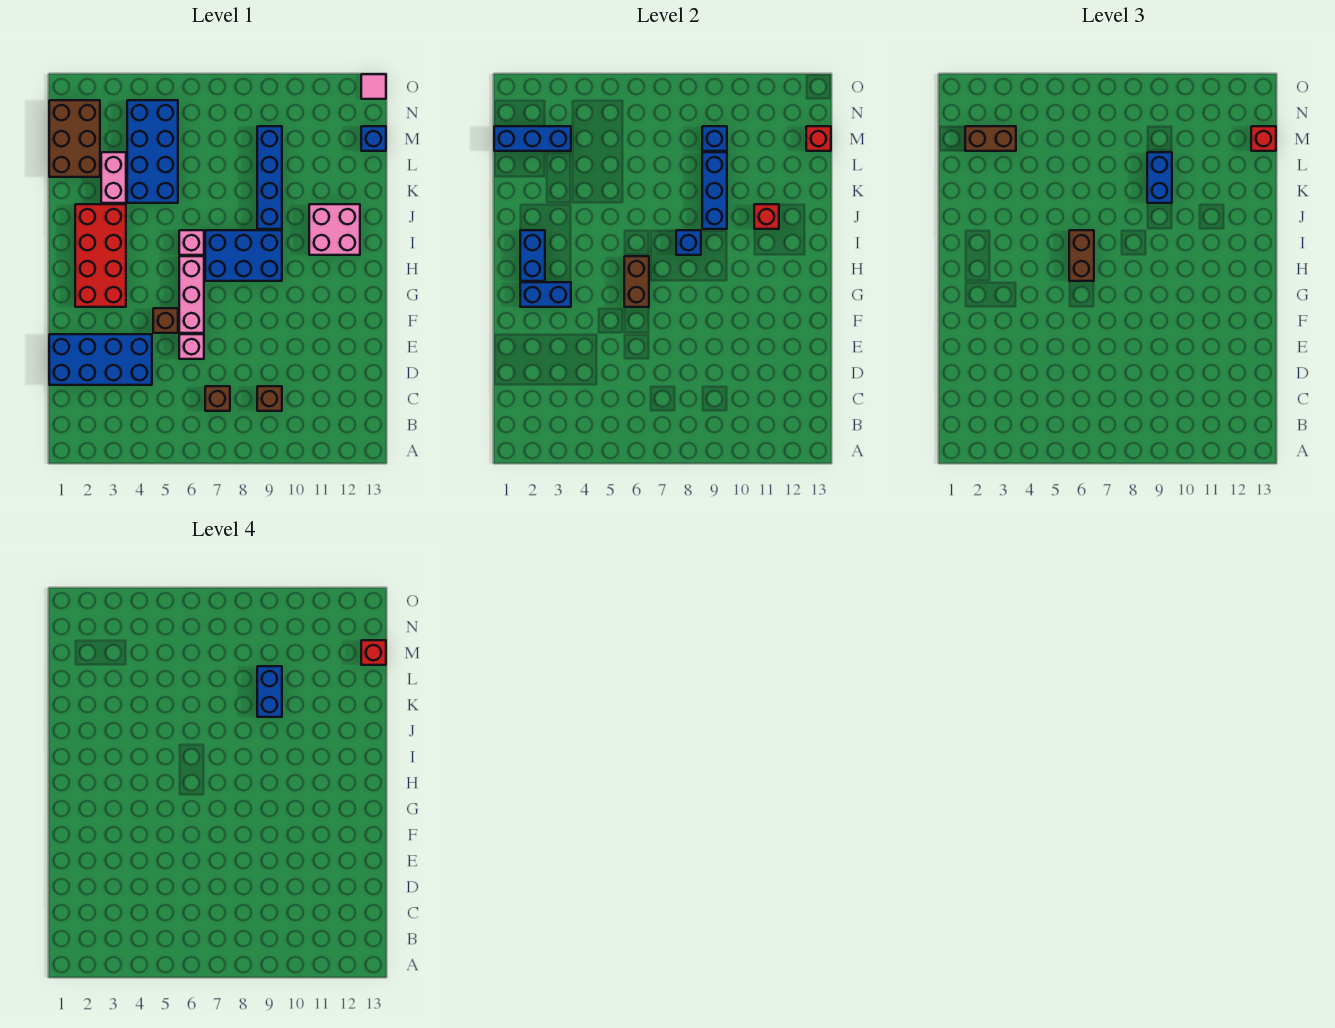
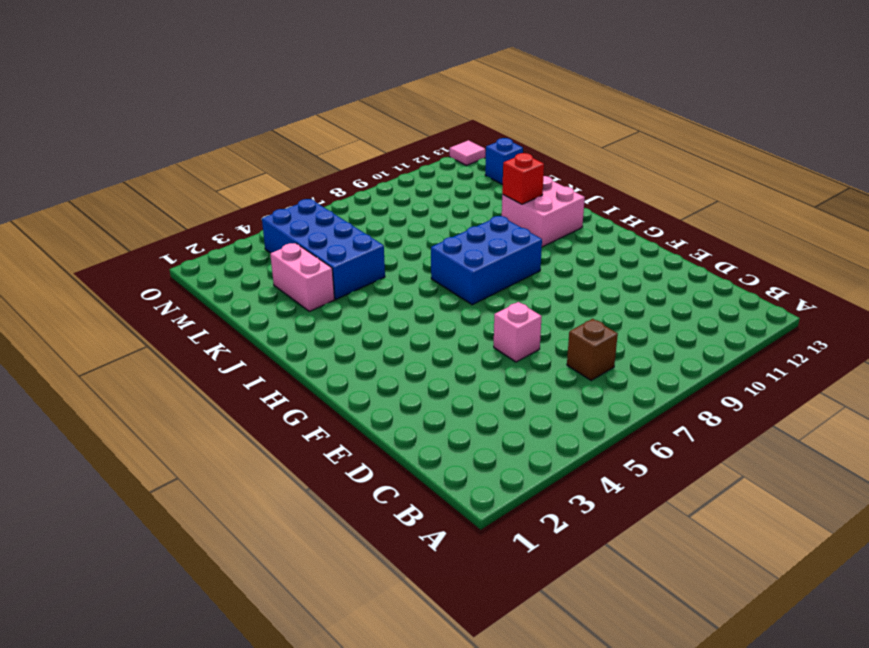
none -> brown brick C9 level 1
none -> blue brick D1:E4 level 1
none -> brown brick F5 level 1
none -> pink brick F6:H6 level 1

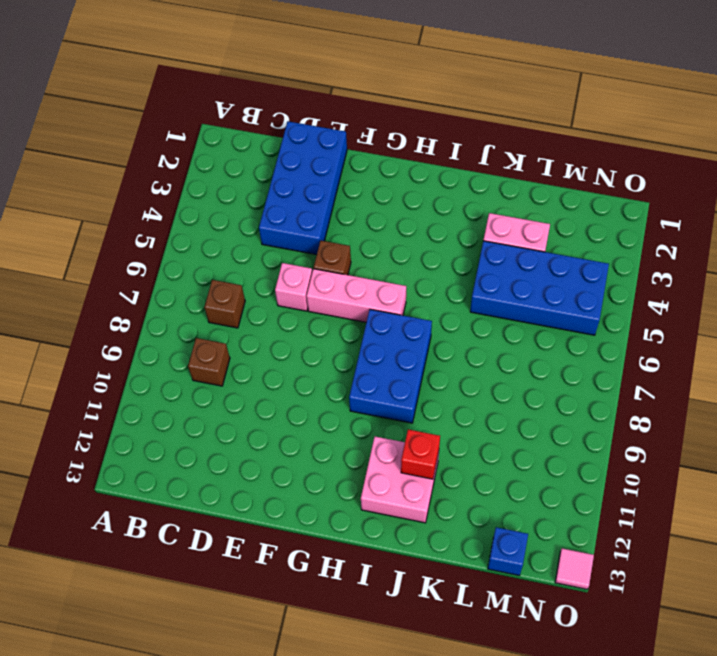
none -> red brick G2:J3 level 1
none -> pink brick I6 level 1
none -> blue brick J9:M9 level 1
none -> brown brick L1:N2 level 1

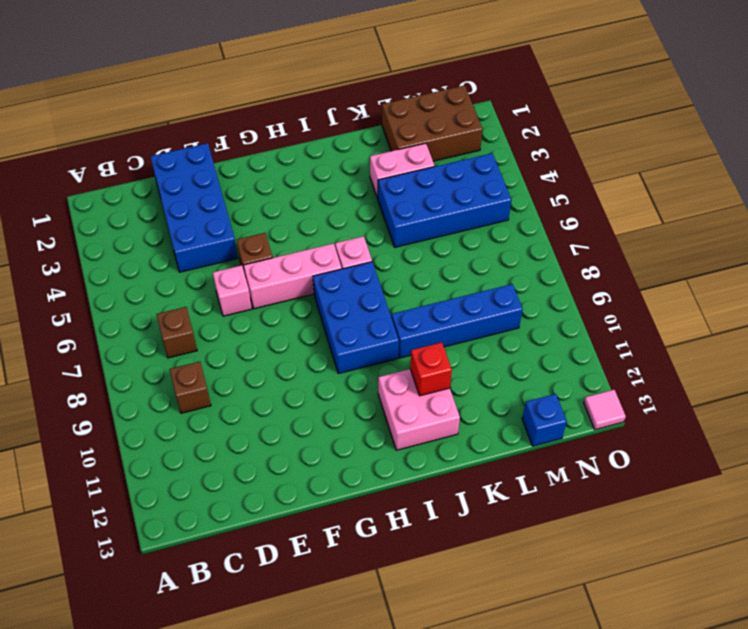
none -> red brick G2:J3 level 1
none -> blue brick G2:G3 level 2
none -> brown brick G6:H6 level 2
none -> blue brick H2:I2 level 2

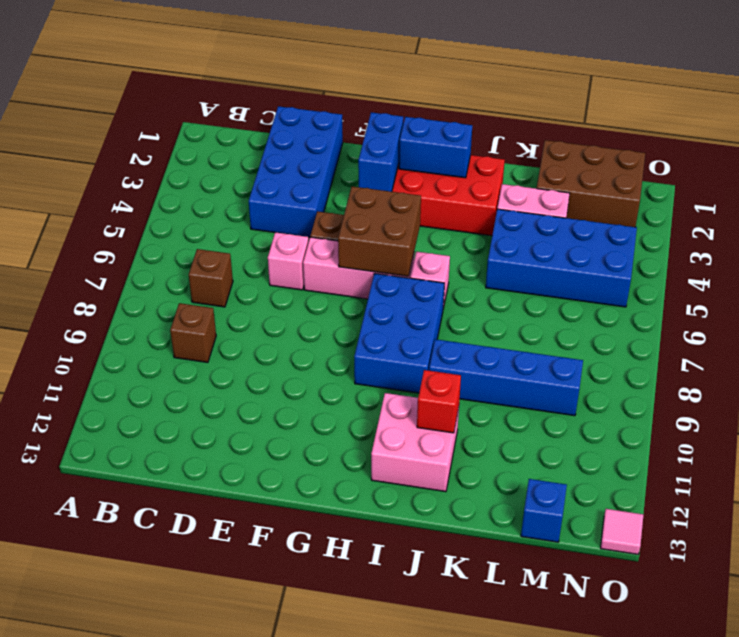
brown brick G5:H6 level 2 -> brown brick G6:H6 level 2
none -> blue brick I8 level 2
none -> blue brick J9:L9 level 2
none -> blue brick M1:M3 level 2
none -> blue brick M9 level 2

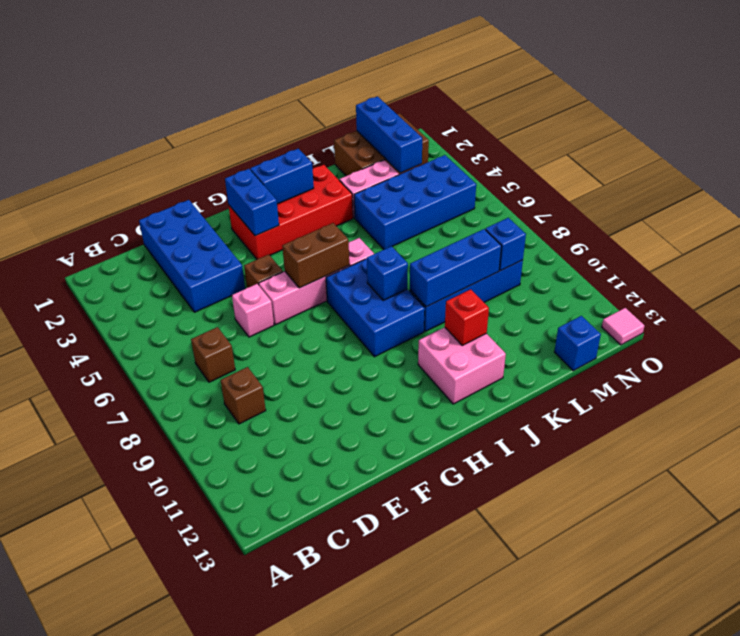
none -> red brick M13 level 2
none -> brown brick H6:I6 level 3
none -> blue brick K9:L9 level 3
none -> brown brick M2:M3 level 3

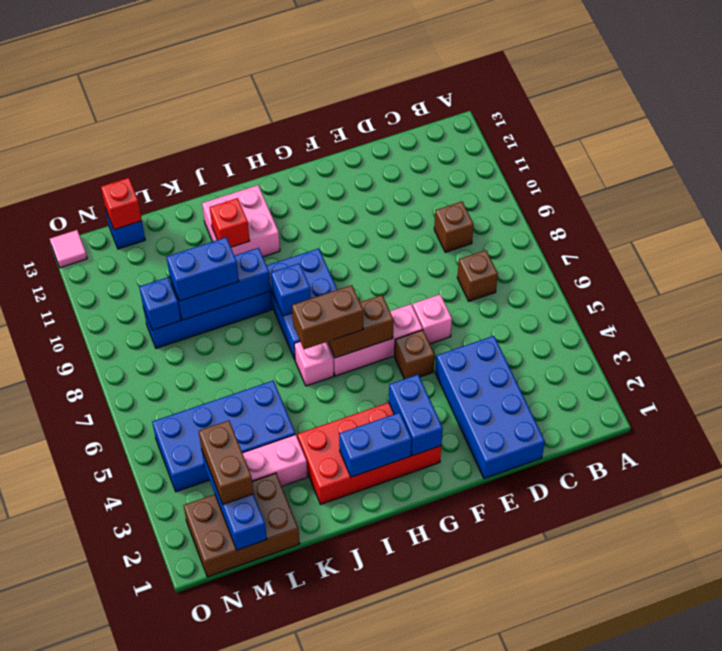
none -> red brick M13 level 3
none -> blue brick K9:L9 level 4
none -> red brick M13 level 4

